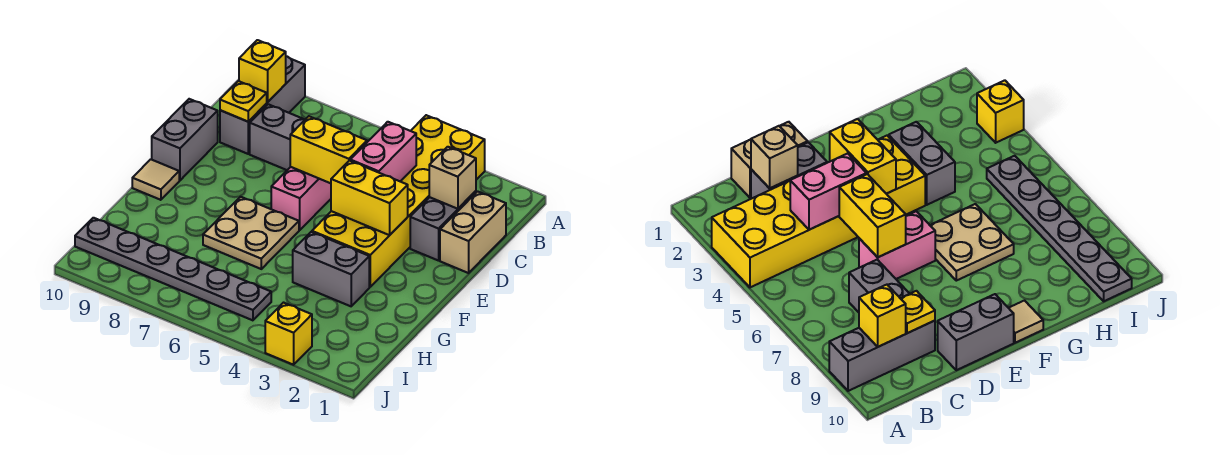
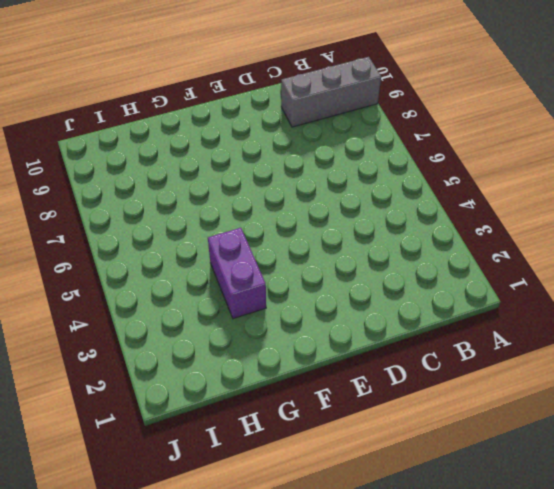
purple brick G3:G4 level 1 -> grey brick G3:G4 level 1
none -> yellow brick A3:F4 level 1
none -> tan brick C1:D1 level 1
none -> grey brick C2:D2 level 1

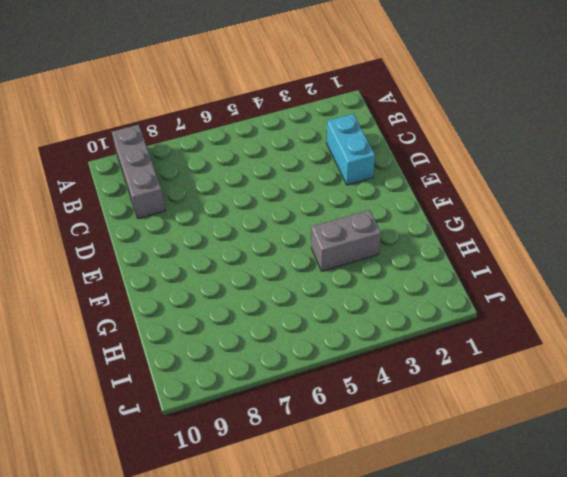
cyan brick C2:D2 level 1 -> grey brick C2:D2 level 1
none -> yellow brick A3:F4 level 1
none -> tan brick C1:D1 level 1
none -> grey brick C7:C8 level 1

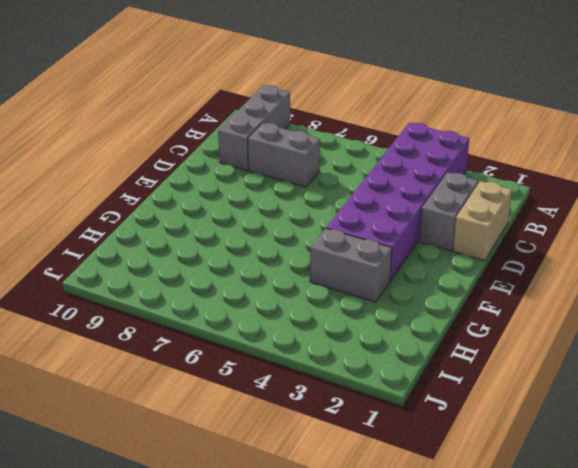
purple brick A3:F4 level 1 -> yellow brick A3:F4 level 1
none -> pink brick D6:E6 level 1
none -> grey brick D10:E10 level 1
none -> tan plate F6:G7 level 1

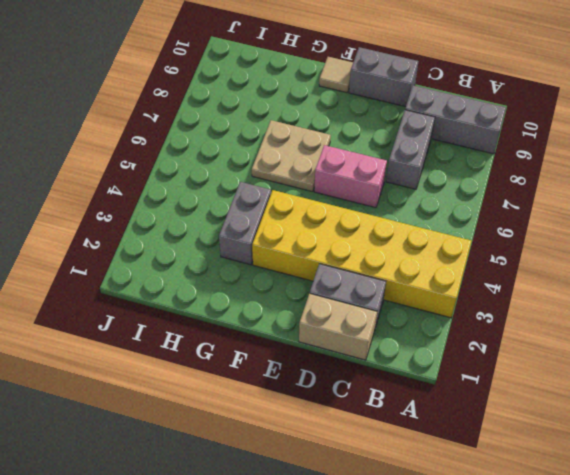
none -> grey plate I5:I10 level 1
none -> yellow brick J3 level 1
none -> yellow brick B9 level 2

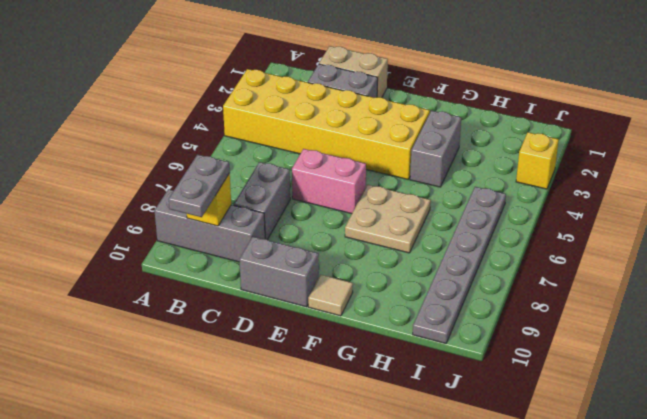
grey plate B9:B10 level 3 -> none
none -> tan brick C2 level 2
none -> pink brick C4:D4 level 2
none -> yellow plate C9 level 2

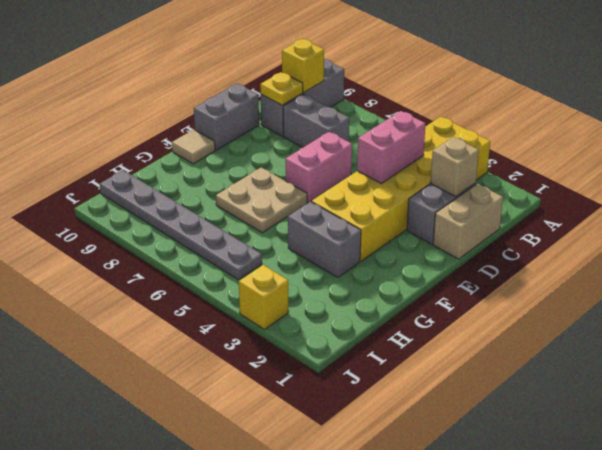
none -> yellow brick D5:D6 level 2
none -> yellow brick E3:E4 level 2

